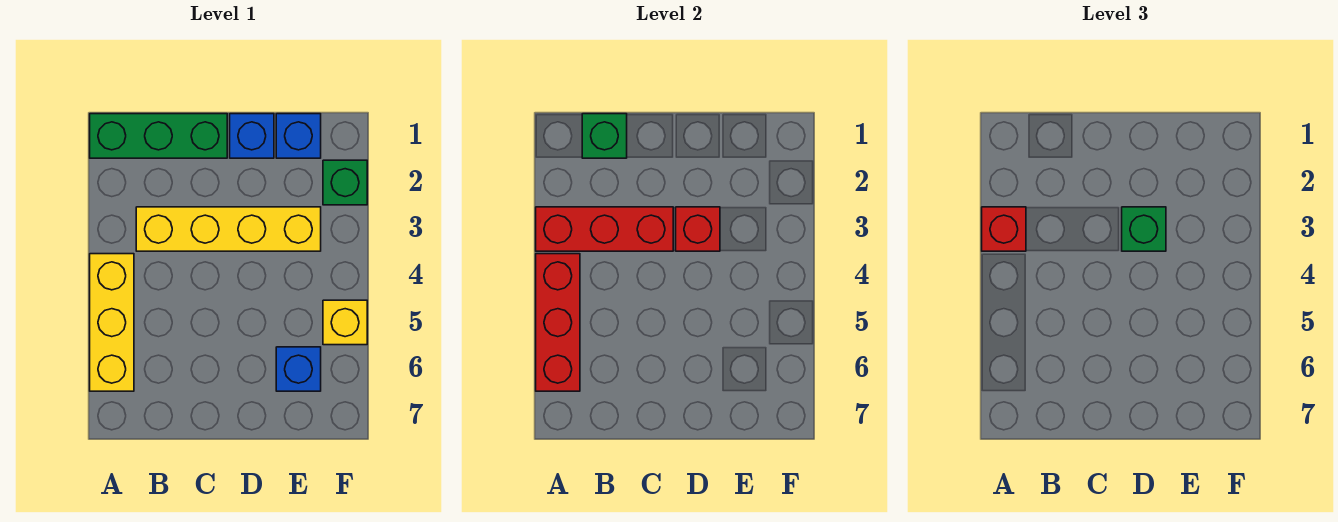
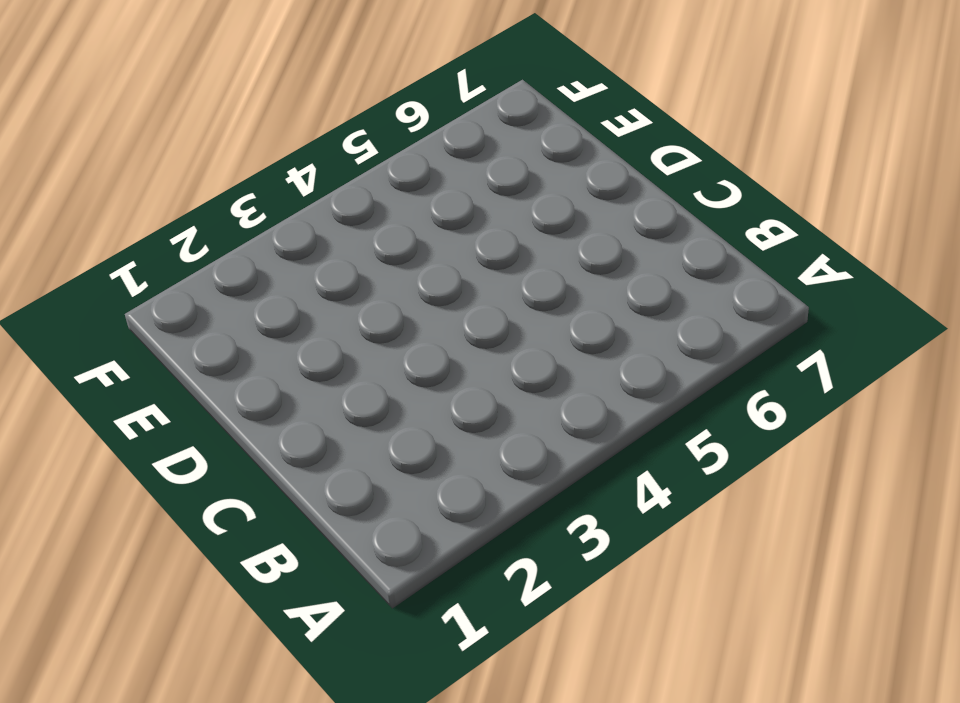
none -> green brick A1:C1 level 1
none -> yellow brick A4:A6 level 1
none -> yellow brick B3:E3 level 1

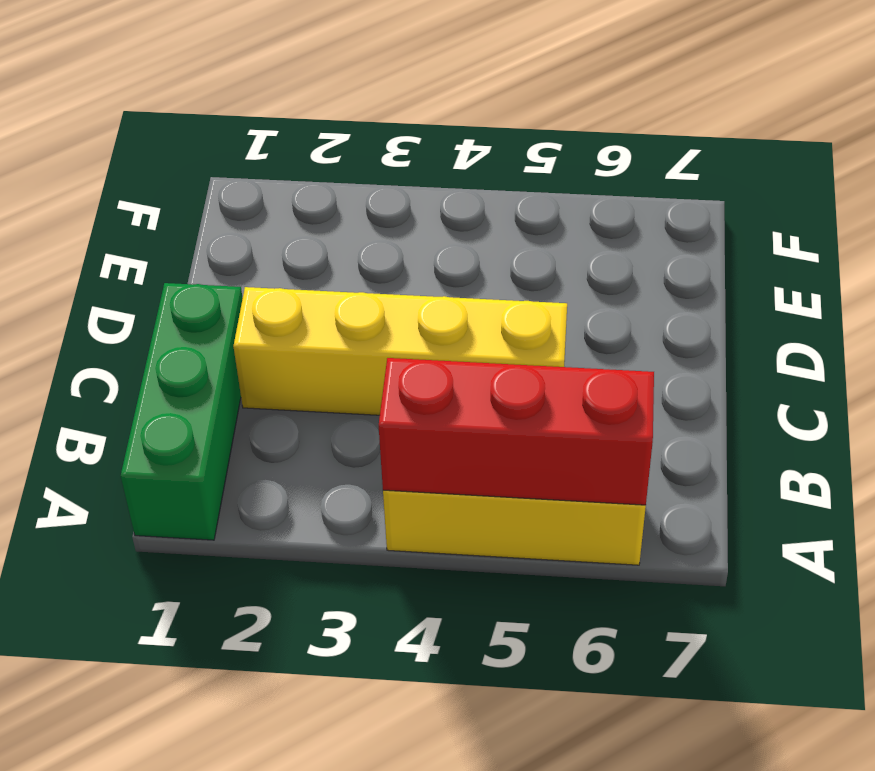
yellow brick C2:C5 level 1 -> yellow brick B3:E3 level 1
none -> blue brick D1 level 1
none -> blue brick E1 level 1
none -> blue brick E6 level 1

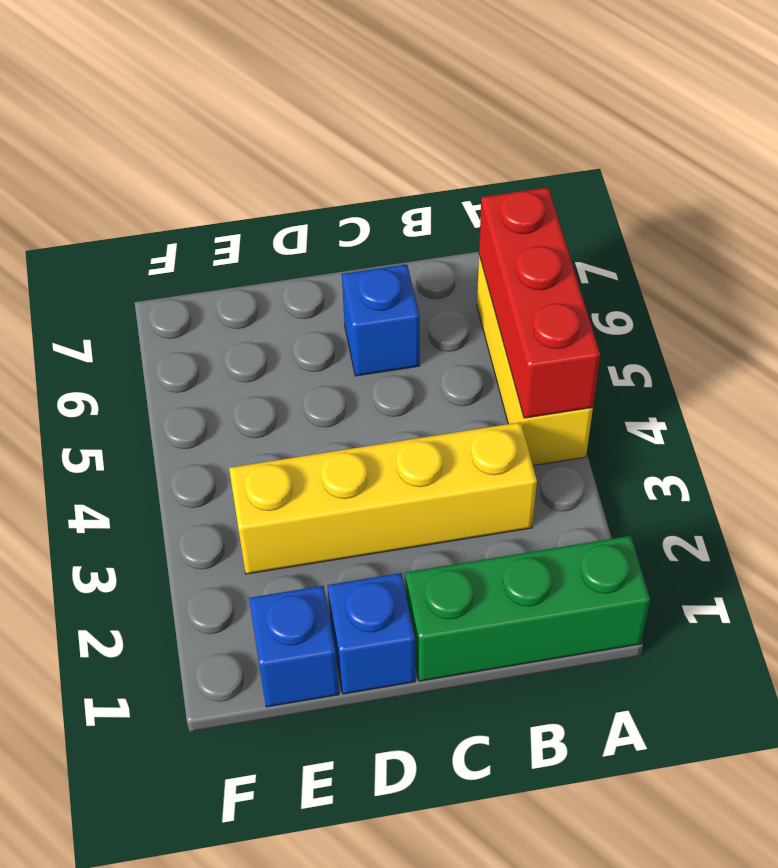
blue brick C6 level 1 -> blue brick E6 level 1
none -> green brick F2 level 1
none -> yellow brick F5 level 1
none -> red brick A3:C3 level 2

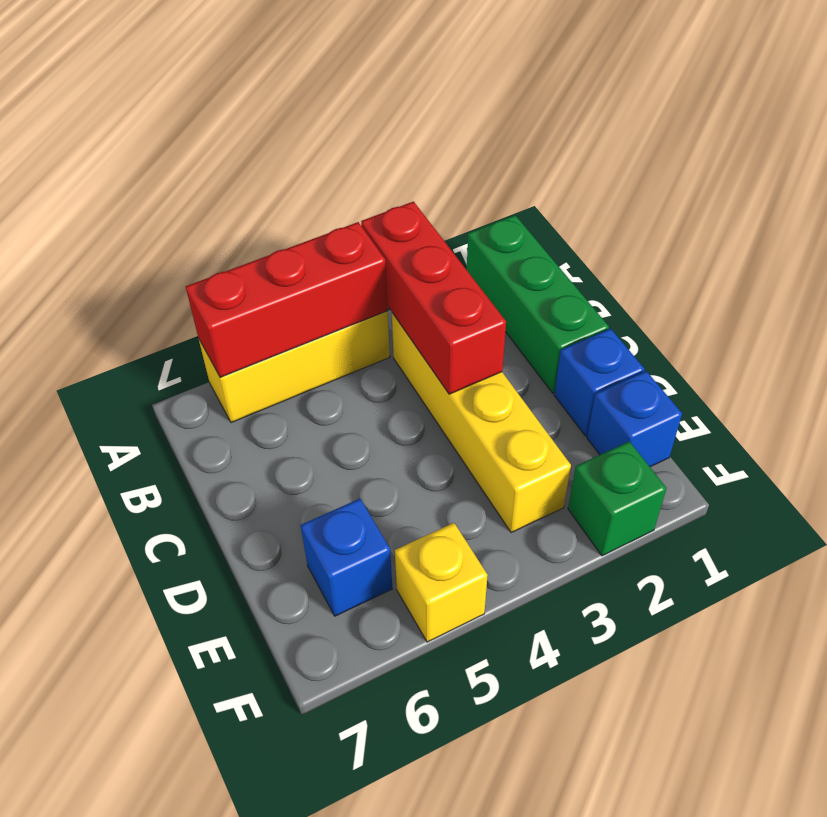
none -> green brick B1 level 2
none -> red brick D3 level 2
none -> red brick A3 level 3

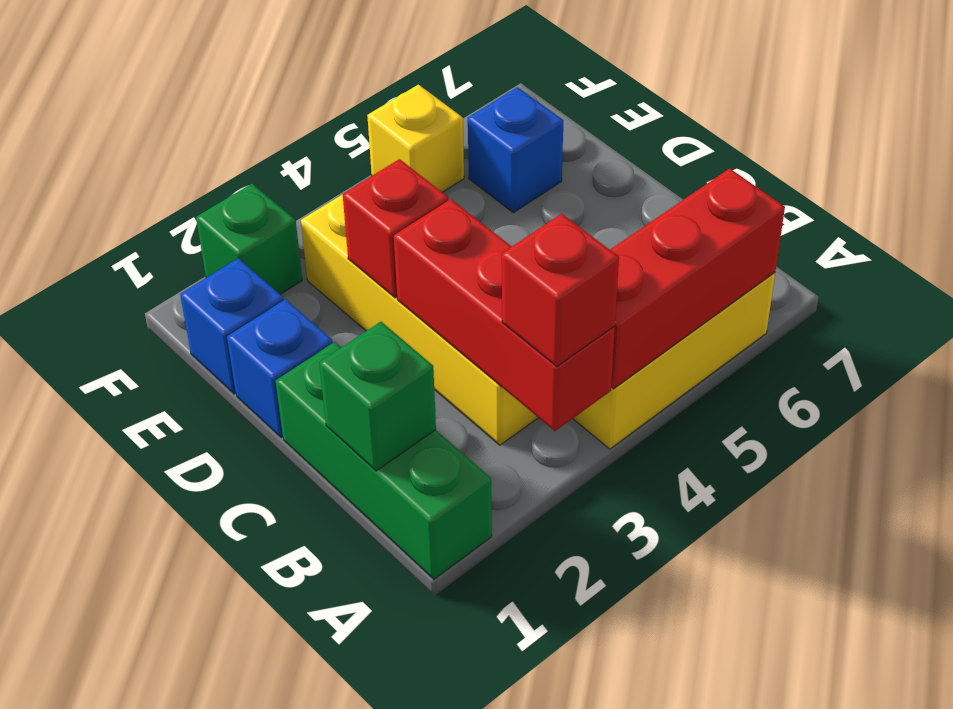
none -> green brick D3 level 3

